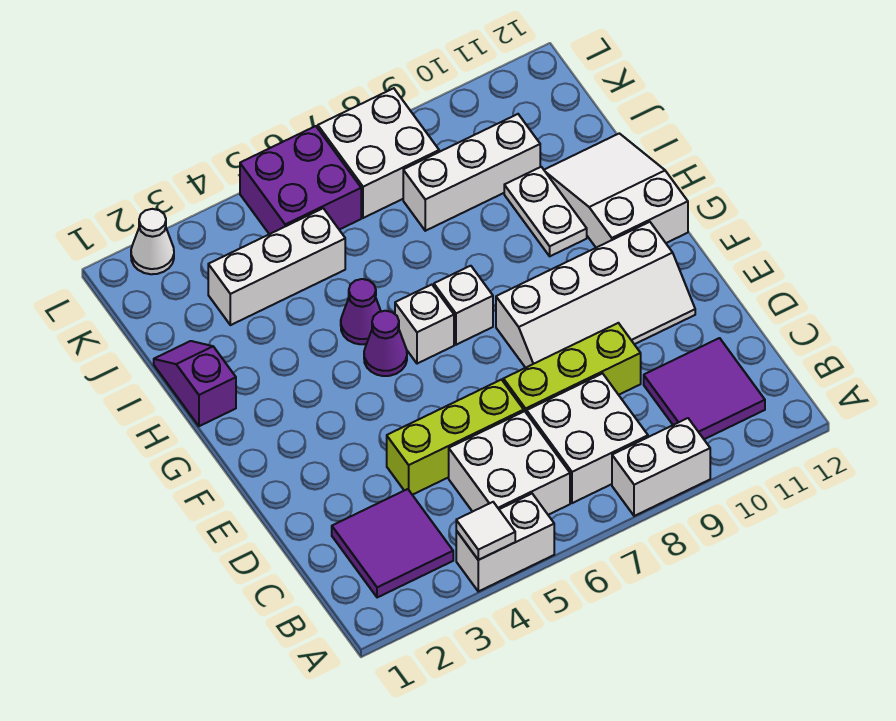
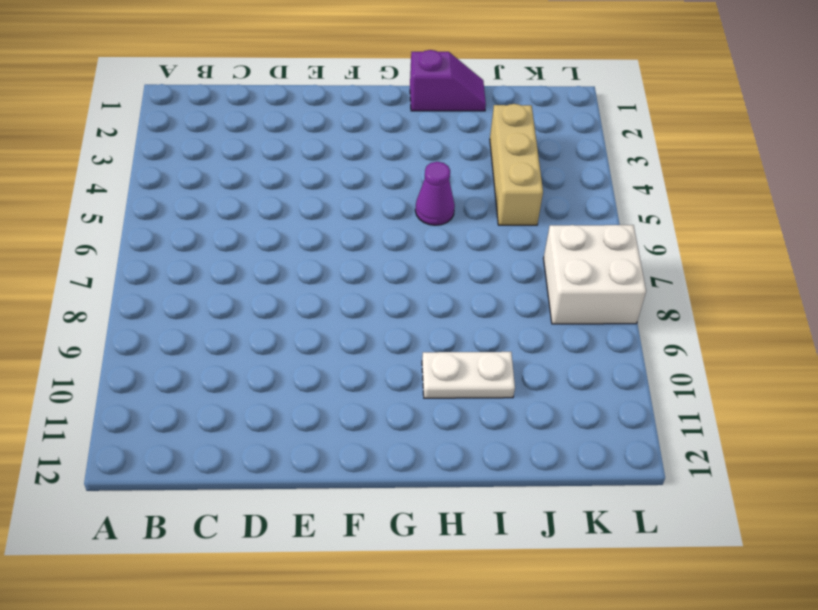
tan brick J3:J5 level 1 -> white brick J3:J5 level 1
none -> white brick A4:A5 level 1
none -> white brick A8:A9 level 1
none -> purple tile B2:C3 level 1

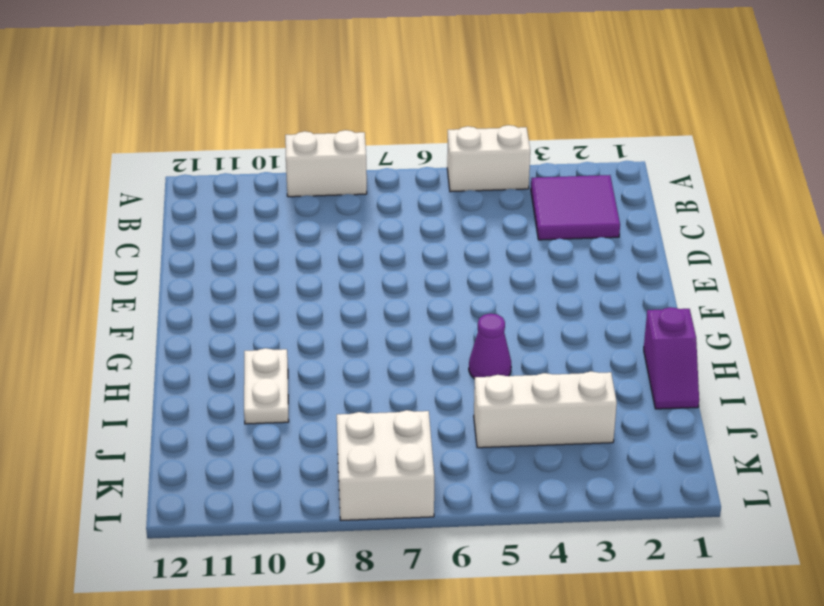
none -> white brick B5:C6 level 1
none -> white brick B7:C8 level 1
none -> purple tile B10:C11 level 1

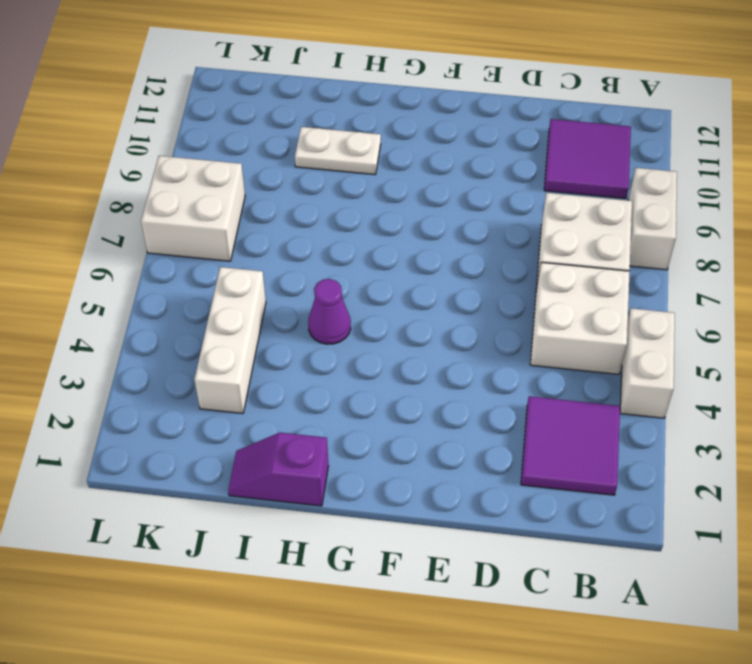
none -> lime brick D4:D6 level 1
none -> lime brick D7:D9 level 1
none -> white slope E8:F11 level 1 top F

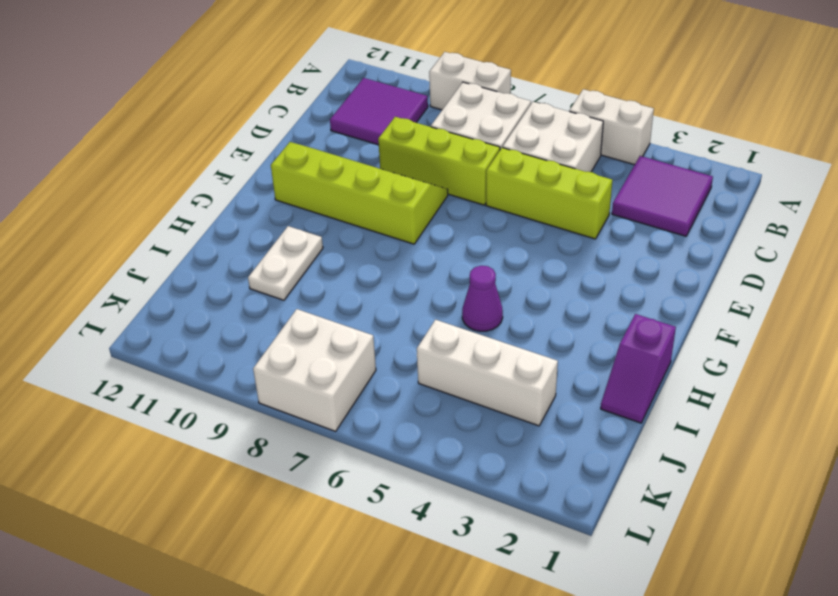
lime slope E8:F11 level 1 top F -> white slope E8:F11 level 1 top F
none -> purple cone G5 level 1
none -> white brick G6 level 1
none -> white brick G7 level 1

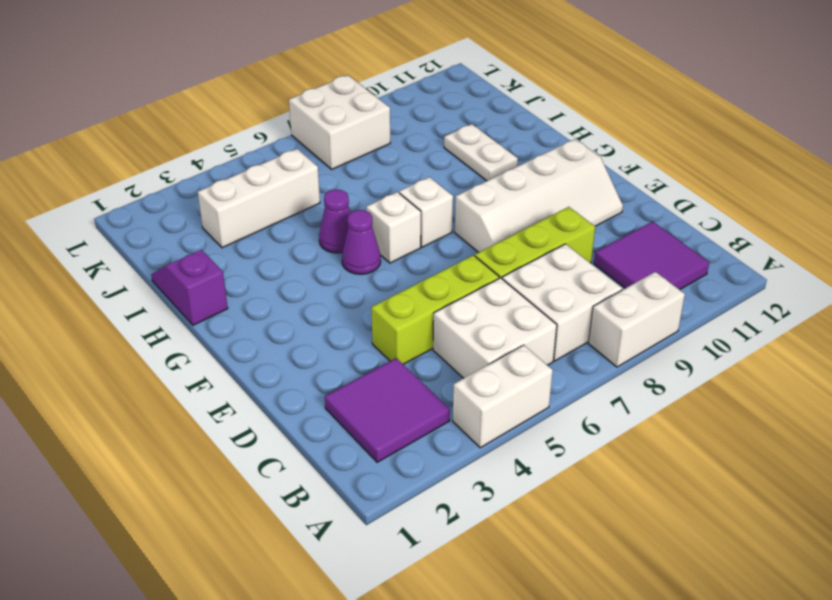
none -> white slope G11:I12 level 1 top G
none -> white brick J8:J10 level 1
none -> purple brick K5:L6 level 1

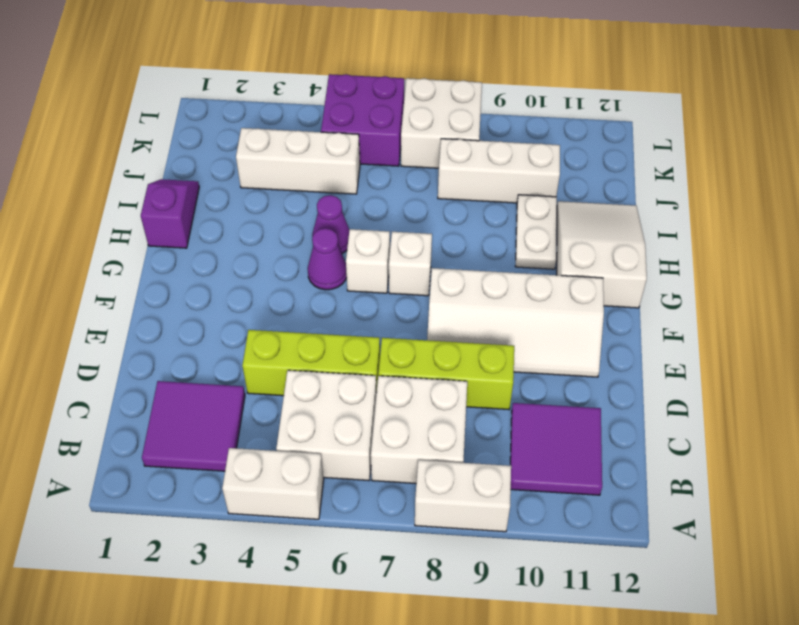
none -> white cone L2 level 1
none -> white tile A4 level 2

